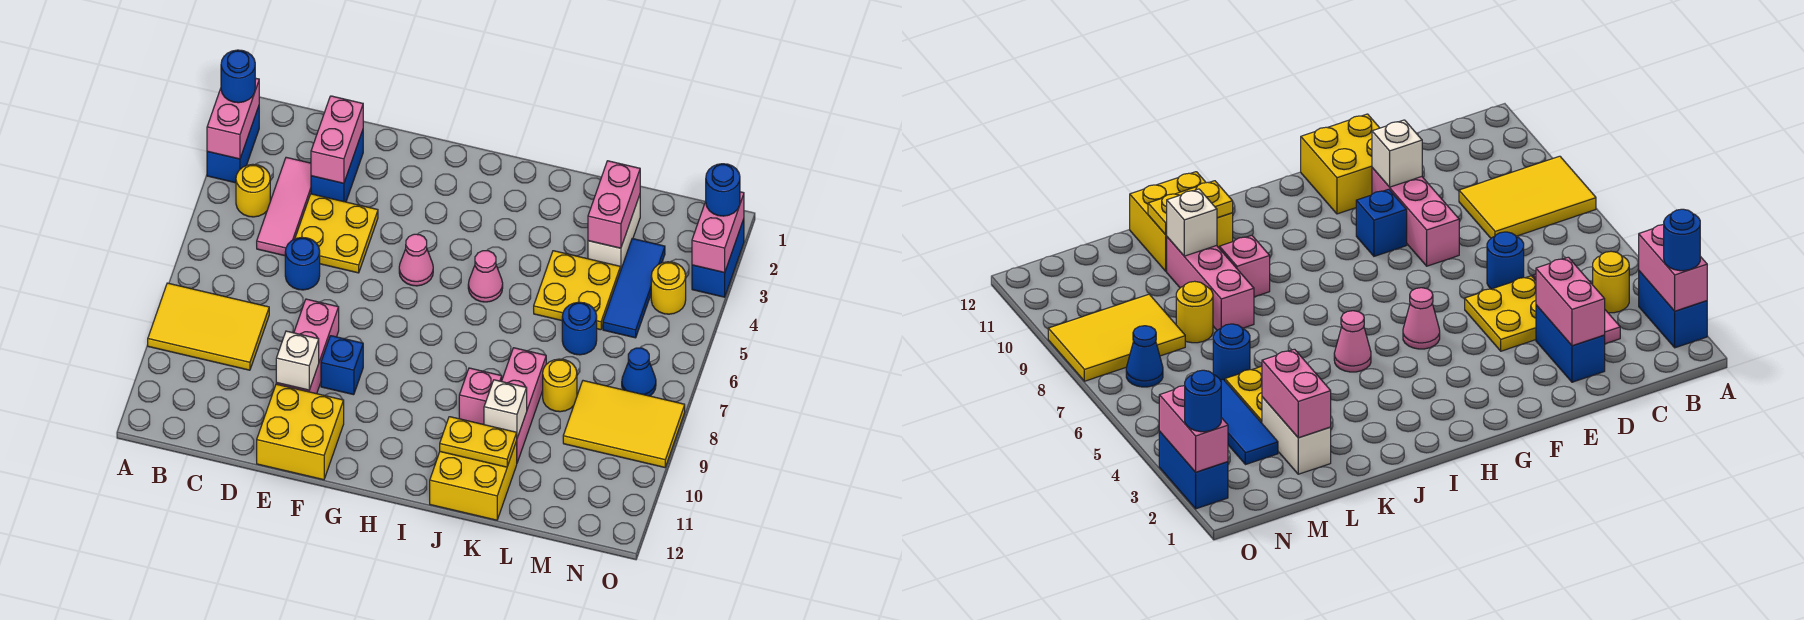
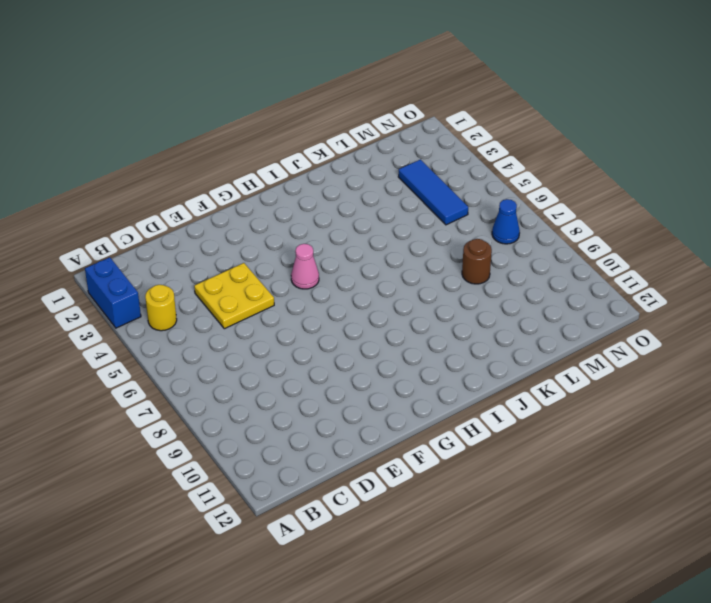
brown round brick L8 level 1 -> yellow round brick L8 level 1
none -> yellow tile A8:C9 level 1
none -> pink tile C3:C5 level 1
none -> blue brick D2:D3 level 1
none -> blue round brick D6 level 1

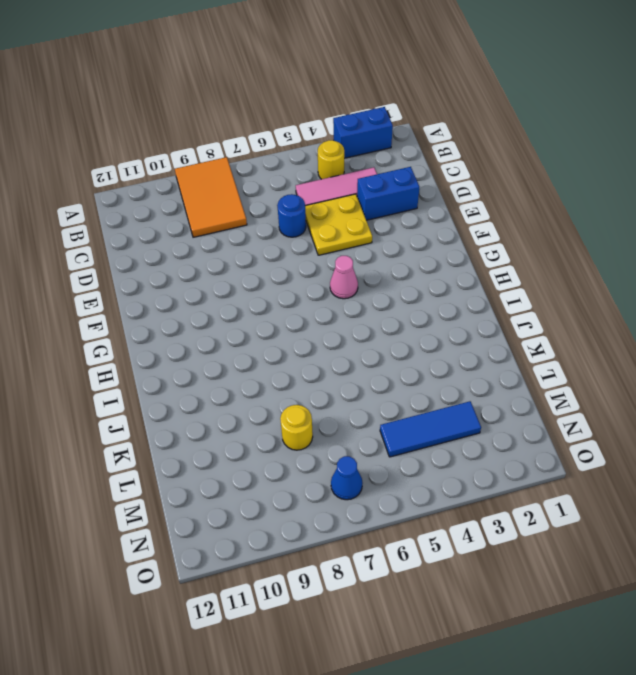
orange tile A8:C9 level 1 -> yellow tile A8:C9 level 1
none -> pink brick E8:E10 level 1
none -> yellow brick E11:F12 level 1
none -> blue brick F9 level 1
none -> pink cone I5 level 1

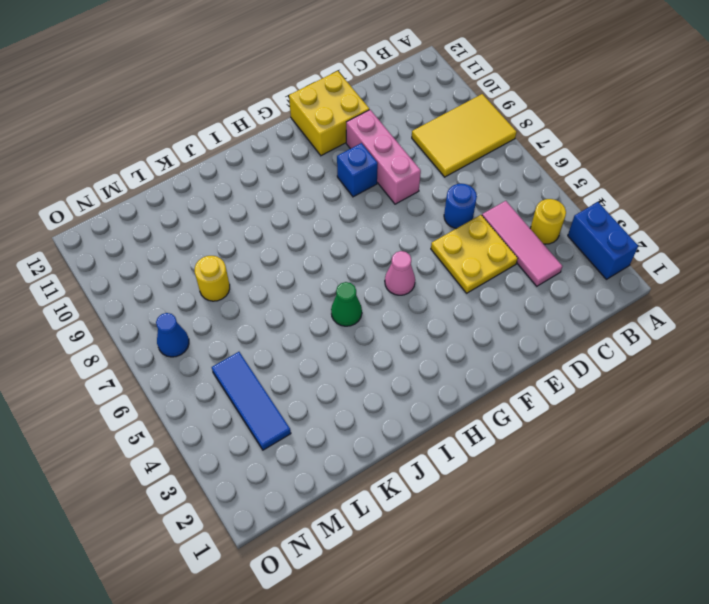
green cone I5 level 1 -> pink cone I5 level 1
none -> blue brick D2:D3 level 1
none -> pink brick J9 level 1
none -> yellow brick J11:K12 level 1
none -> yellow plate K4:L5 level 1

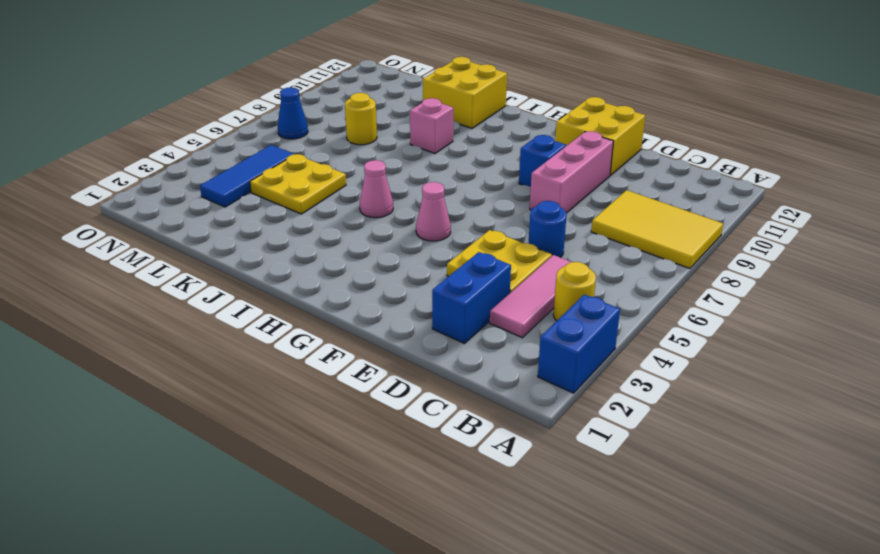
none -> pink brick K8:K10 level 1
none -> white brick L2:L3 level 1
none -> blue round brick L6 level 1
none -> yellow tile M8:O9 level 1

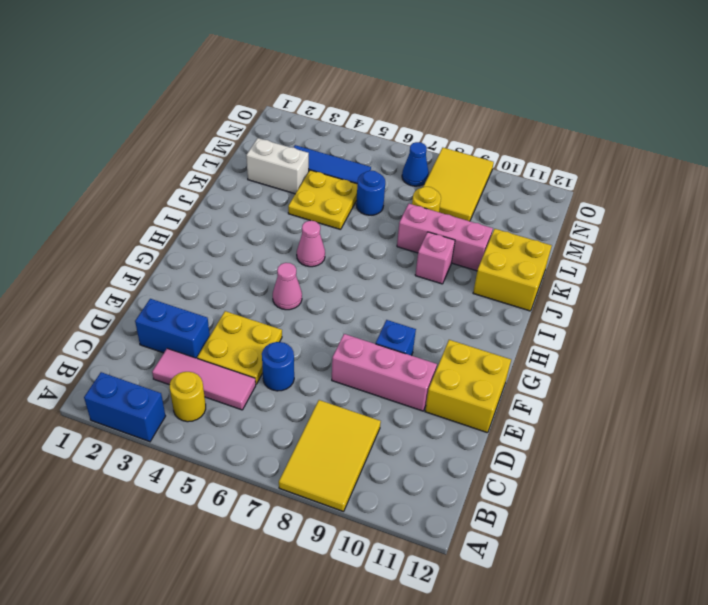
none -> yellow round brick N4 level 1
none -> blue brick O2:O3 level 1
none -> pink brick A2:A3 level 2
none -> pink brick D2:D3 level 2

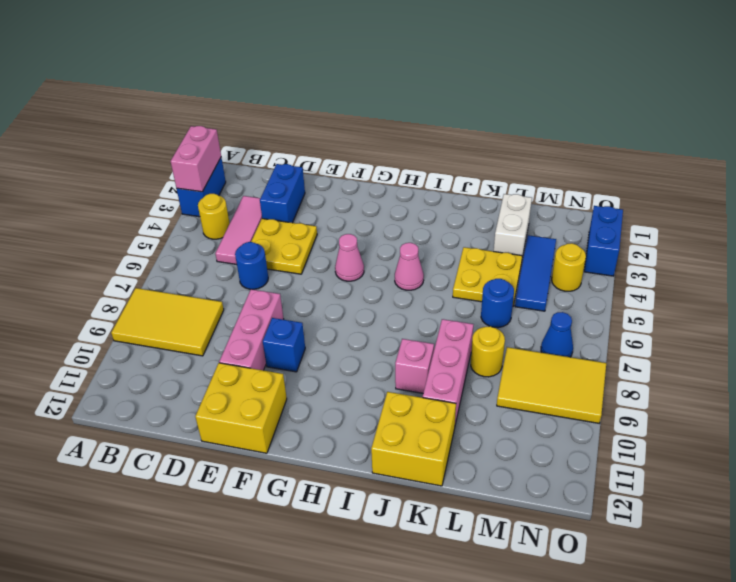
none -> pink brick D2:D3 level 2
none -> white brick E10 level 2
none -> yellow plate J11:K11 level 2
none -> white brick K10 level 2

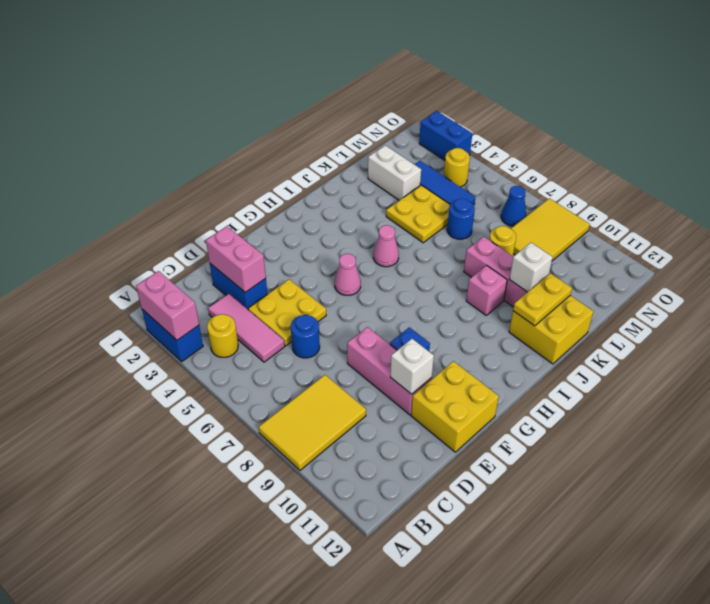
none -> pink brick L2:L3 level 2
none -> pink brick O2:O3 level 2
none -> blue round brick A2 level 3
none -> blue round brick O2 level 3

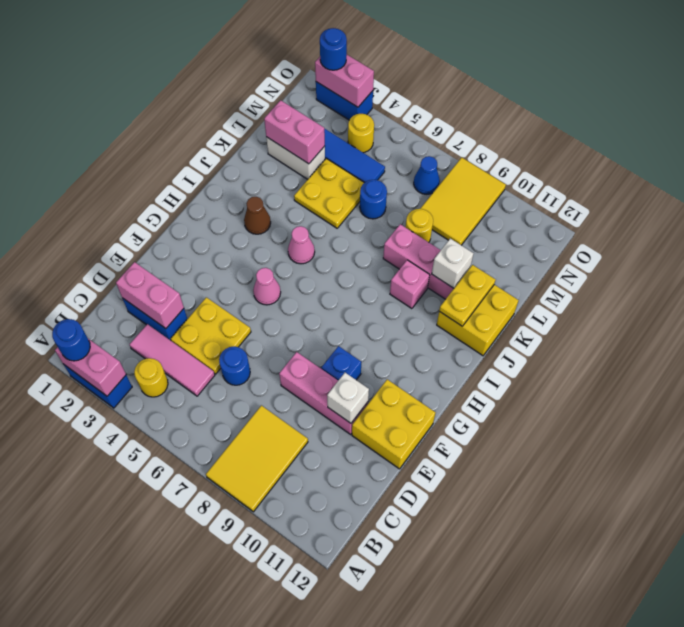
brown cone I3 level 1 -> none

